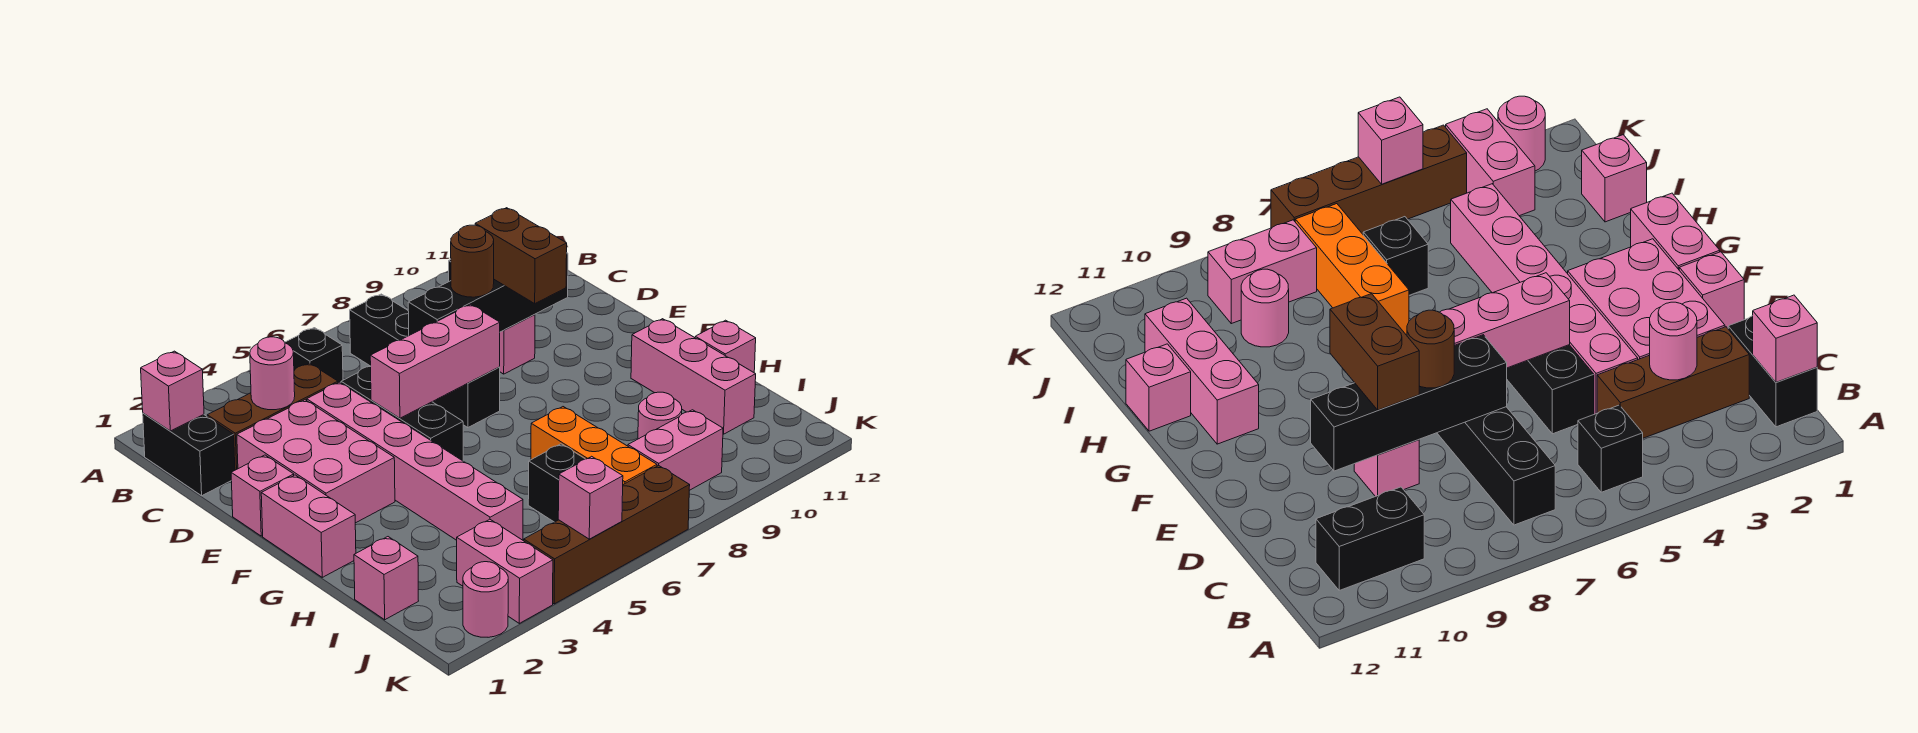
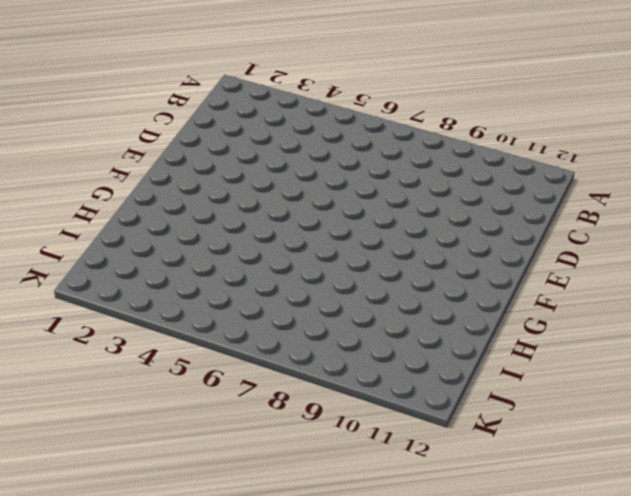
none -> black brick B1:C1 level 1
none -> black brick B5 level 1
none -> black brick B7:E7 level 1

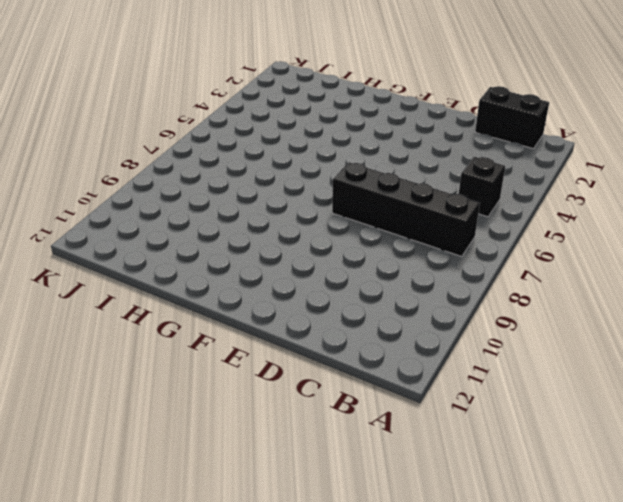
none -> black brick B10:B11 level 1
none -> brown brick C2:C4 level 1
none -> pink brick D2:F3 level 1

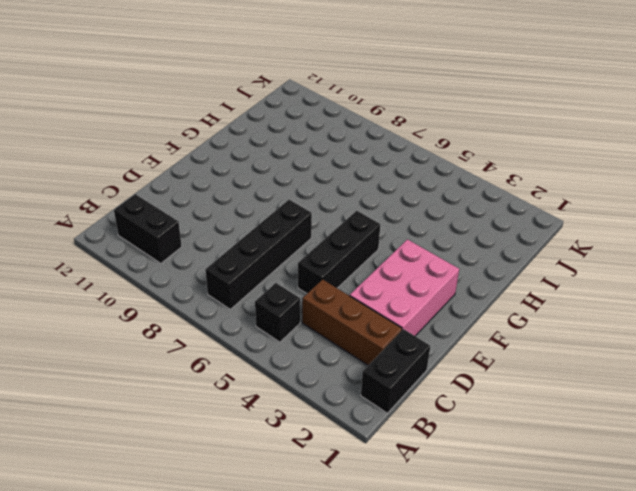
none -> pink brick D4:I4 level 1
none -> pink brick D9 level 1
none -> pink brick E1 level 1

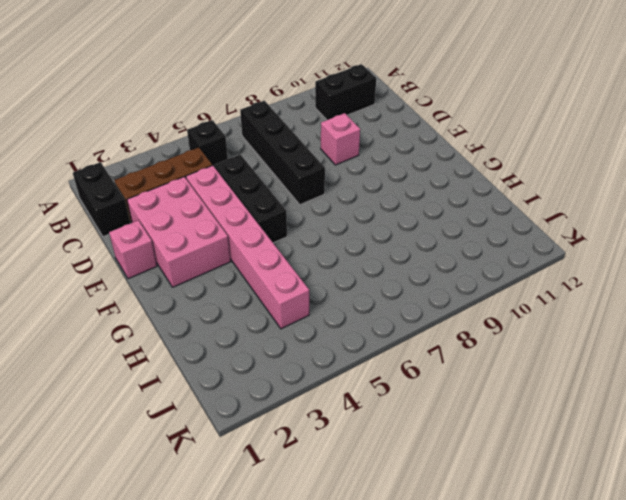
none -> pink brick F1:G1 level 1
none -> pink brick G11:I11 level 1
none -> orange brick H7:J7 level 1

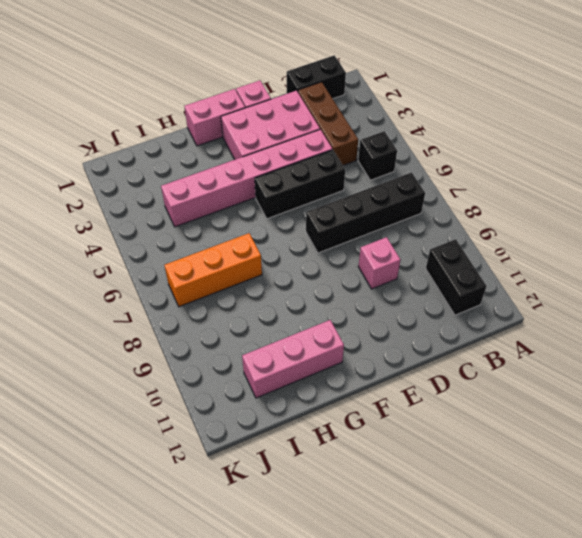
none -> pink brick H12 level 1
none -> pink brick I1 level 1
none -> black brick I6 level 1

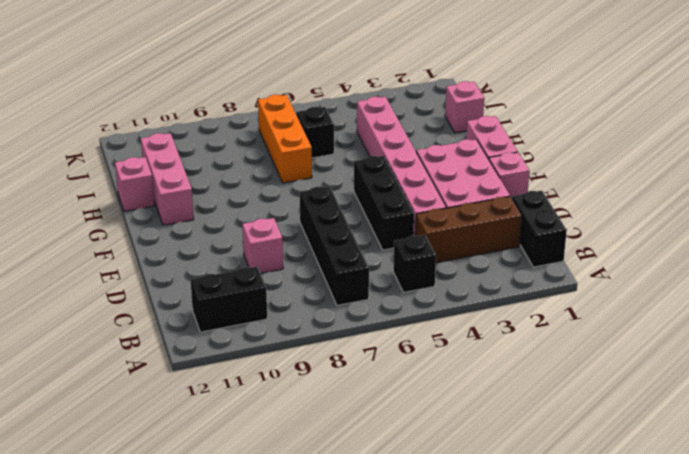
none -> pink round brick I9 level 1
none -> pink brick J3:K3 level 1
none -> pink brick J8:J9 level 1

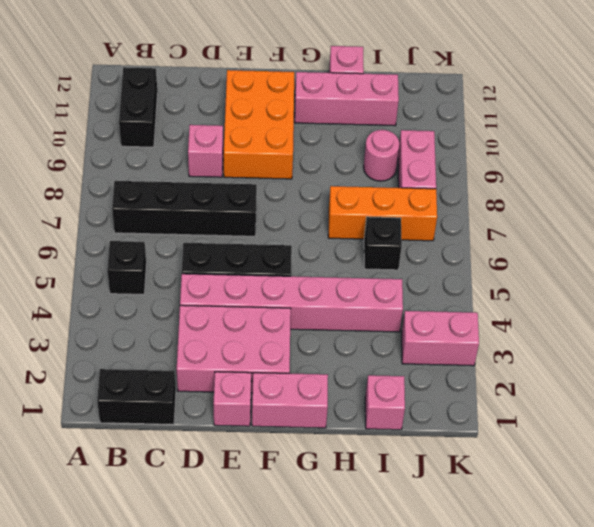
orange brick E9:F11 level 1 -> none
none -> brown brick C2:C4 level 1
none -> pink round brick K2 level 1
none -> brown brick K4:K7 level 1

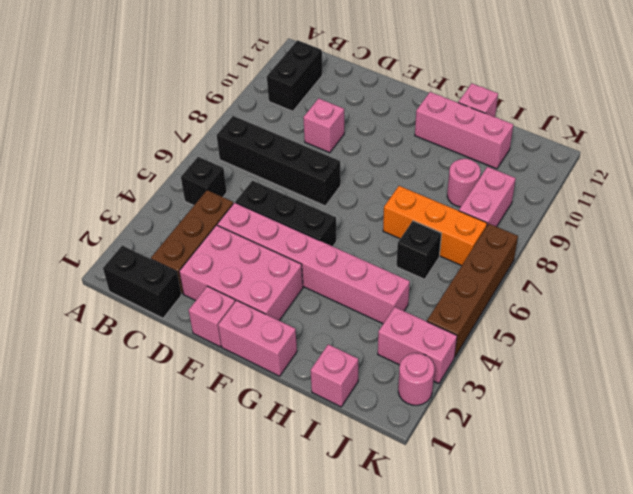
none -> pink brick B1 level 2
none -> pink round brick C3 level 2
none -> black brick D7:D10 level 2

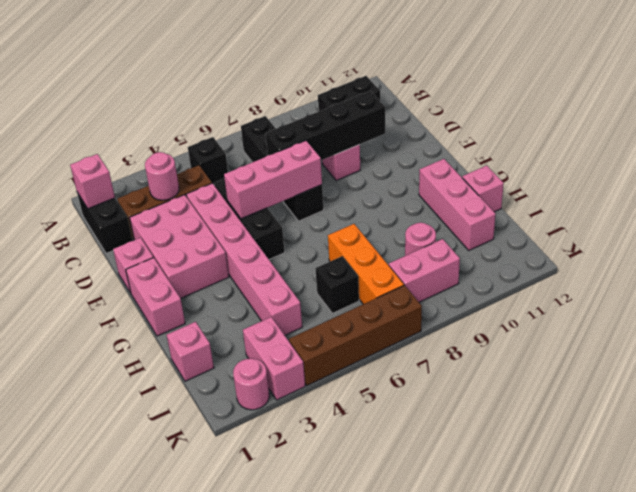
none -> pink brick K5 level 2
none -> brown round brick D8 level 3
none -> brown brick D9:E9 level 3

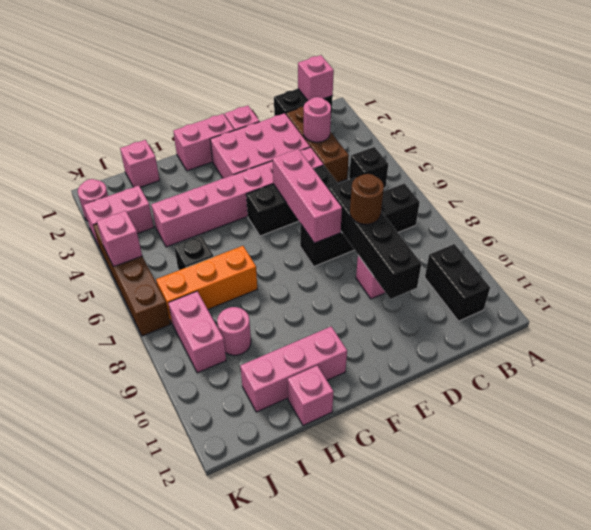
none -> brown brick D9:E9 level 3

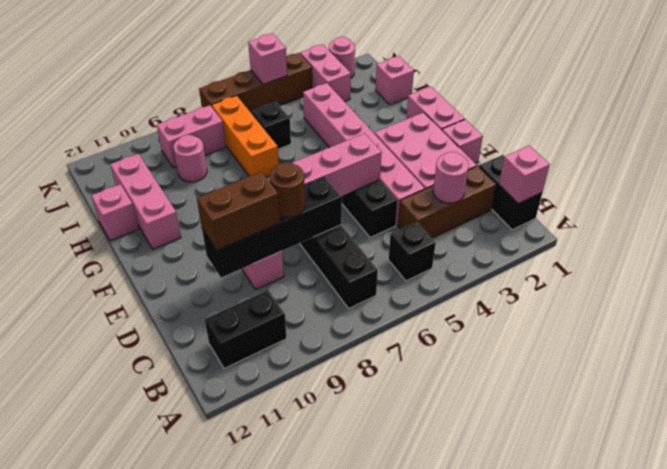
brown brick D9:D10 level 3 -> brown brick D9:E9 level 3

